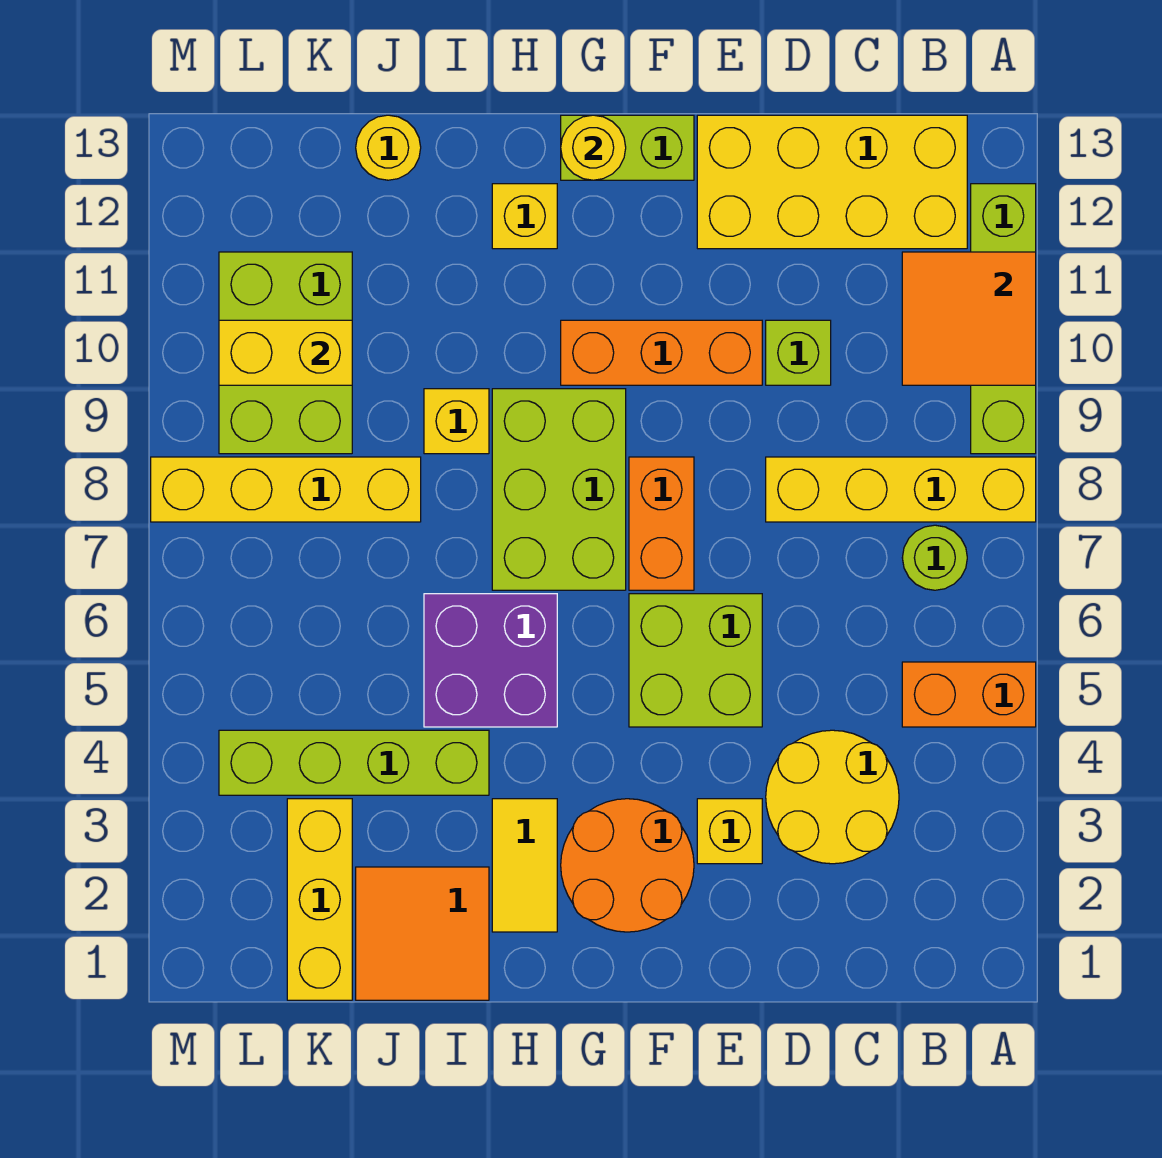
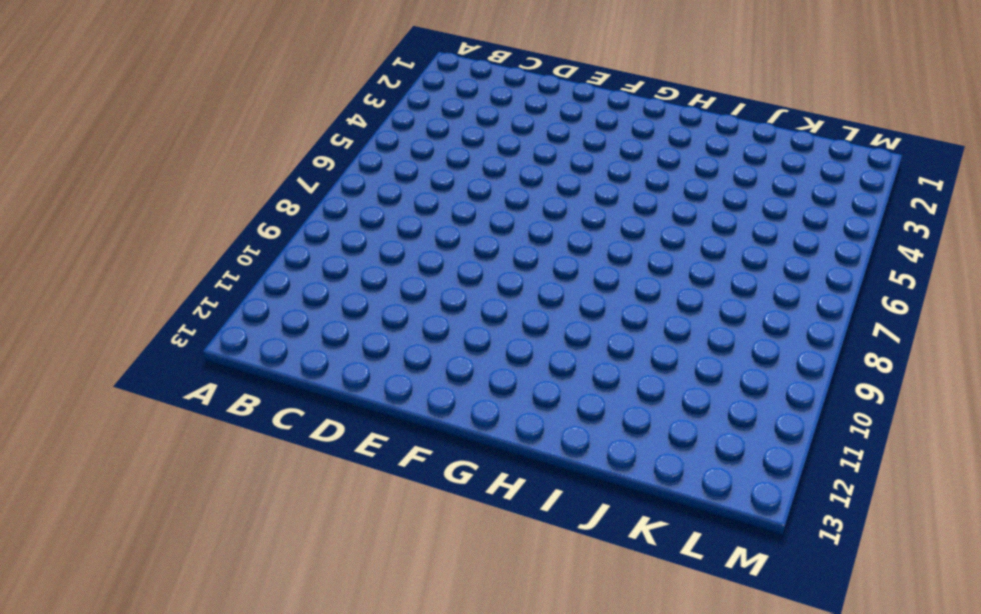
none -> orange brick A5:B5 level 1
none -> yellow brick A8:D8 level 1
none -> lime brick A9:A12 level 1

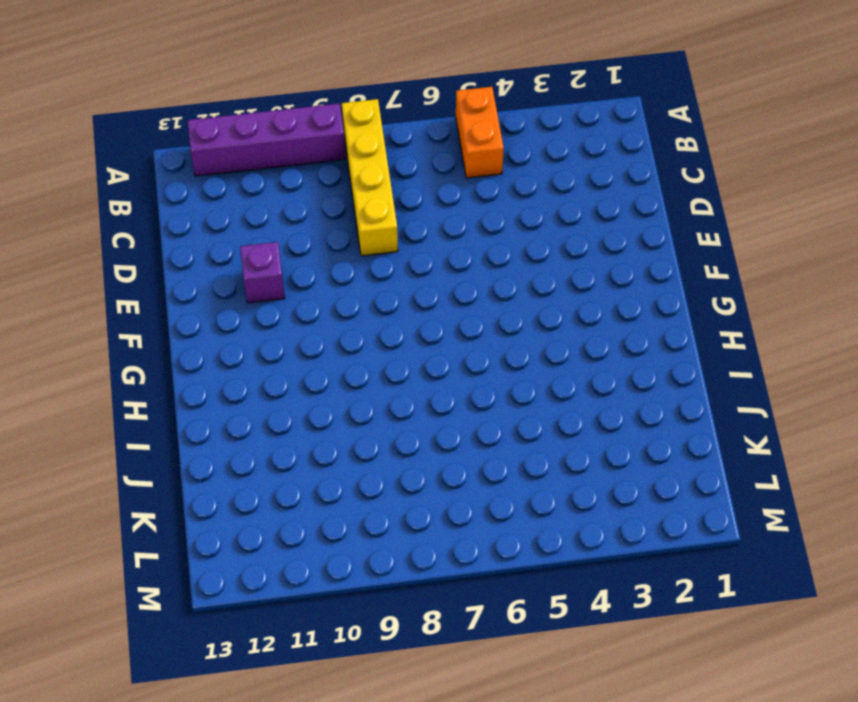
purple brick A9:A12 level 1 -> lime brick A9:A12 level 1
purple brick E11 level 1 -> none
none -> lime round brick B7 level 1
none -> yellow brick B12:E13 level 1
none -> yellow round brick C3:D4 level 1

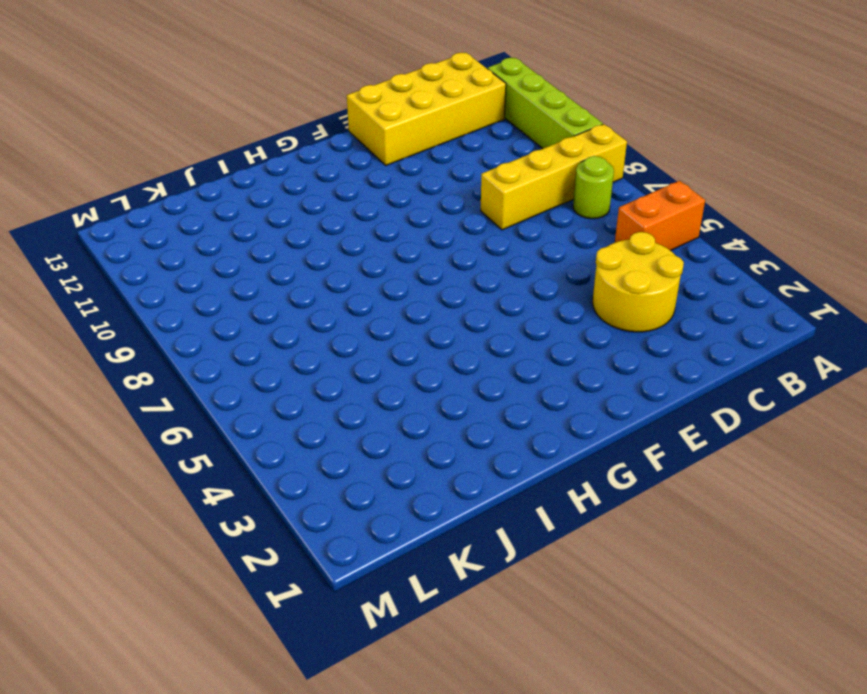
none -> lime brick D10 level 1
none -> yellow brick E3 level 1
none -> lime brick E5:F6 level 1

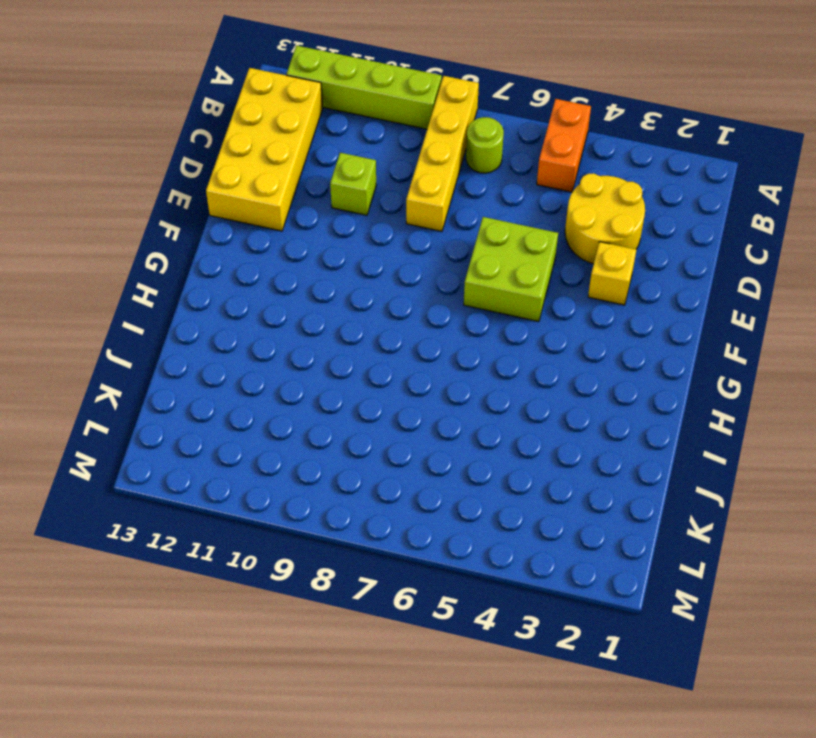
none -> orange brick E10:G10 level 1
none -> orange round brick F2:G3 level 1
none -> orange brick F7:F8 level 1

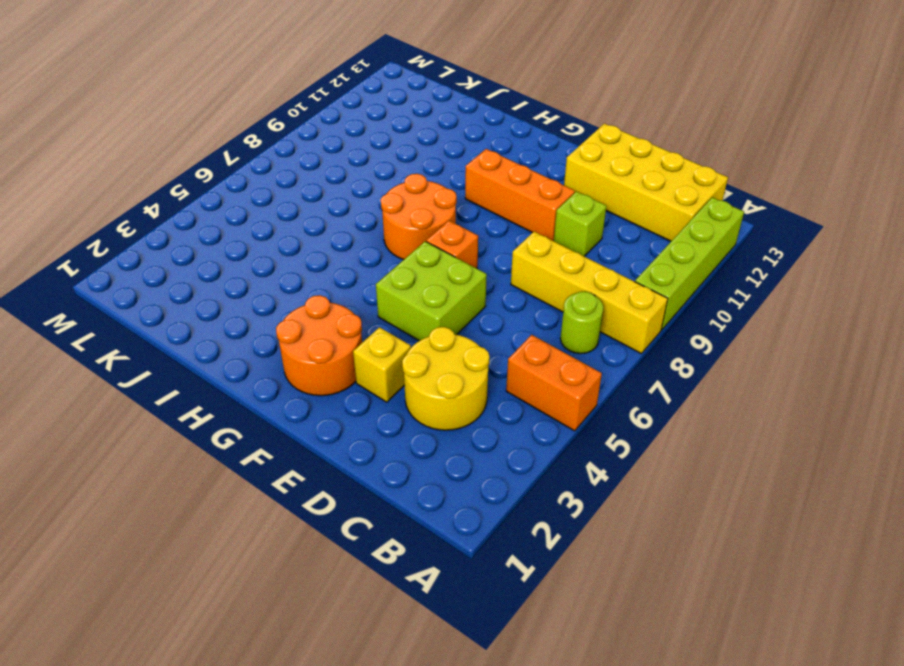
orange brick F7 level 1 -> orange brick F7:F8 level 1
orange round brick G7:H8 level 1 -> lime brick G7:H9 level 1
none -> lime brick F13:G13 level 1
none -> yellow tile H2:H3 level 1
none -> purple brick H5:I6 level 1

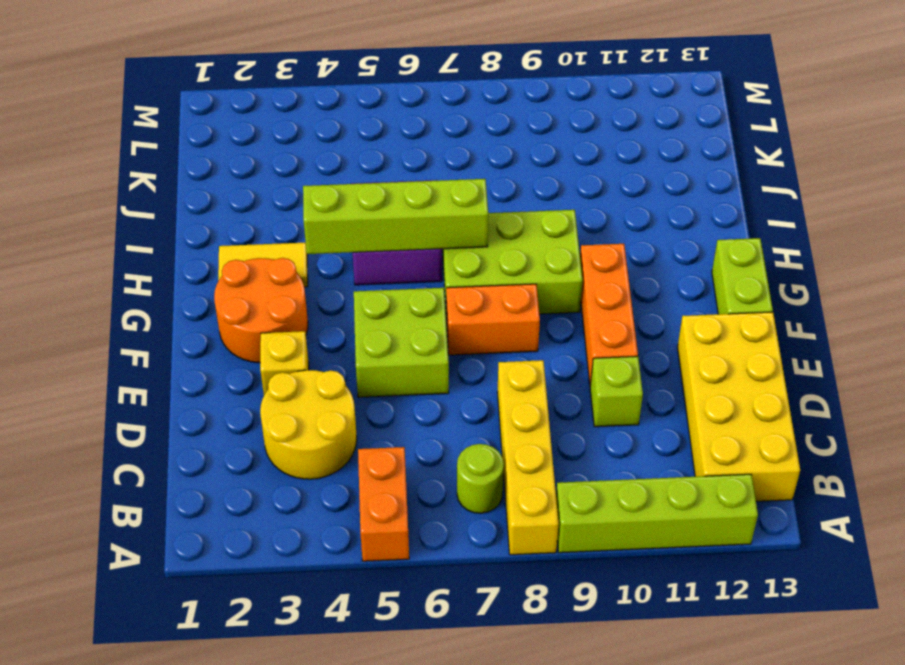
lime brick H4:H7 level 2 -> lime brick I4:L4 level 1
none -> yellow brick H12 level 1
none -> orange tile I1:J2 level 1
none -> yellow brick I9 level 1

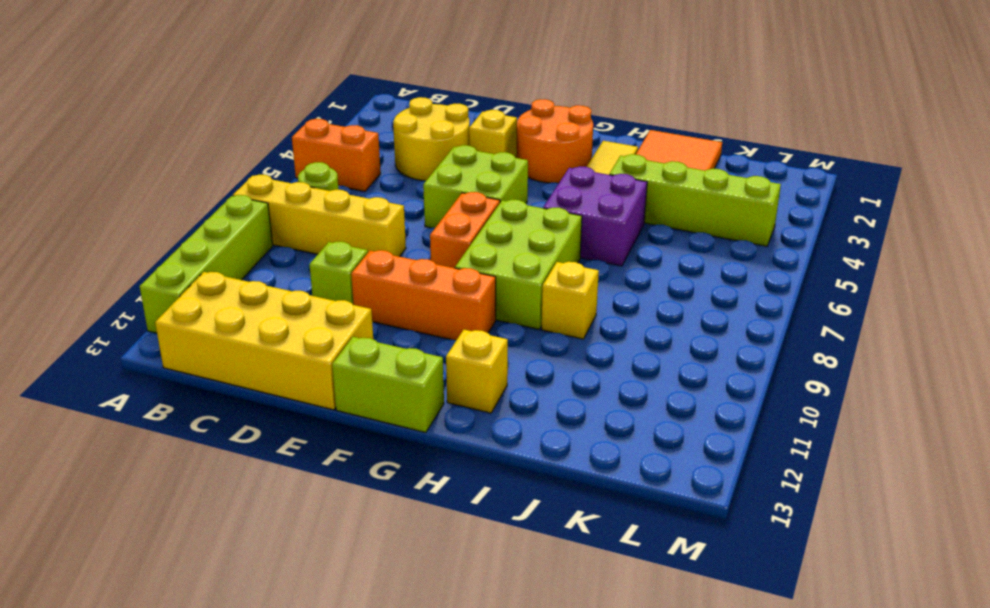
none -> yellow brick J8:M8 level 1
none -> yellow round brick J13 level 1
none -> yellow brick K1:K3 level 1

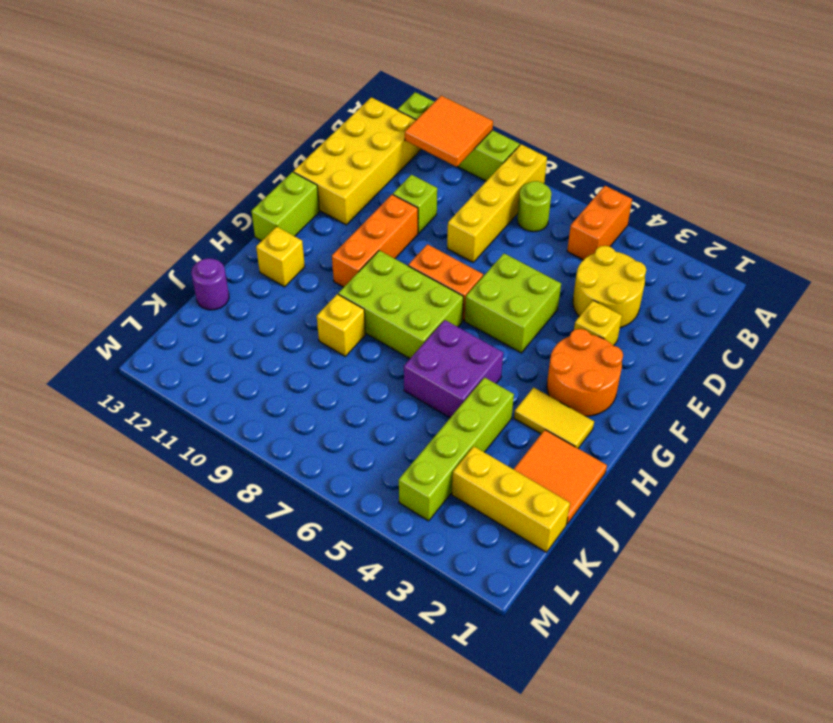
purple round brick J13 level 1 -> yellow round brick J13 level 1
none -> yellow brick J8:M8 level 1
none -> lime brick K9:L11 level 1
none -> yellow round brick G13 level 2

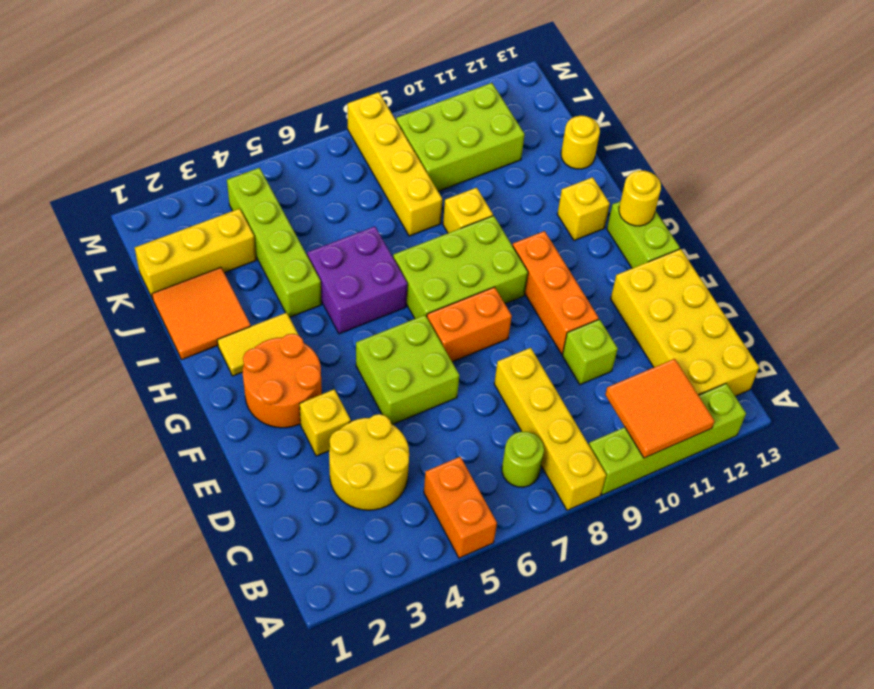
none -> yellow brick K10:L10 level 2

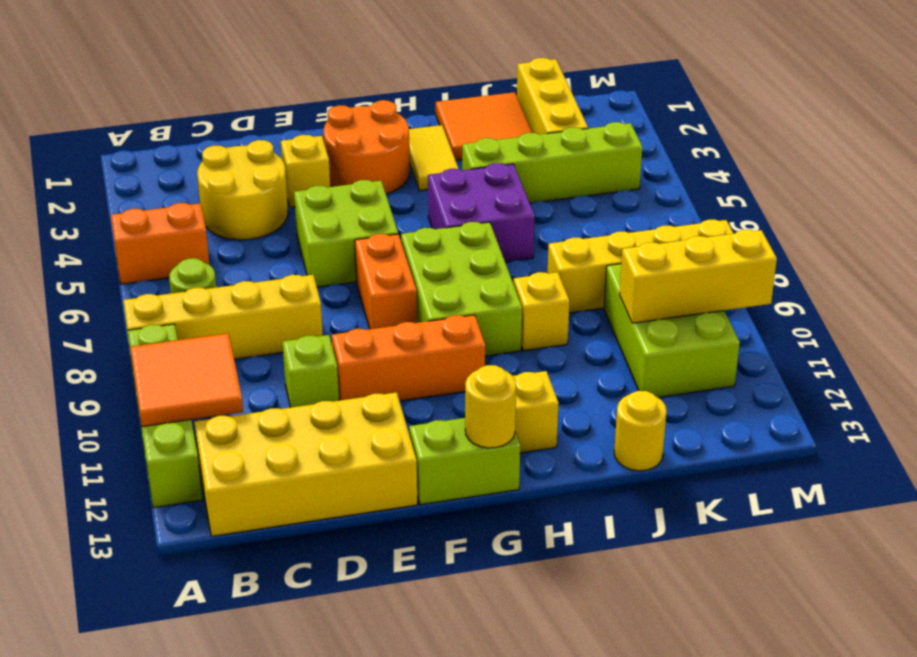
yellow brick K10:M10 level 2 -> yellow brick K10:L10 level 2

